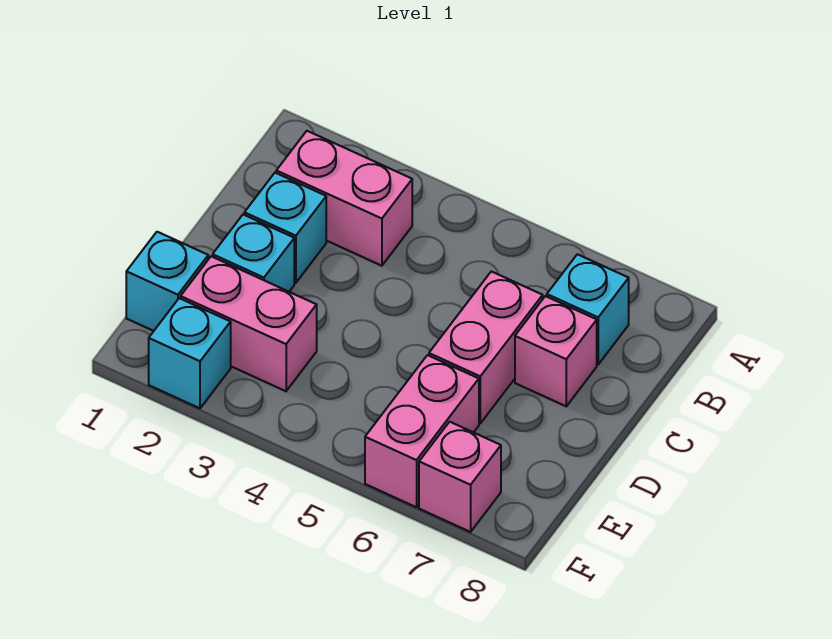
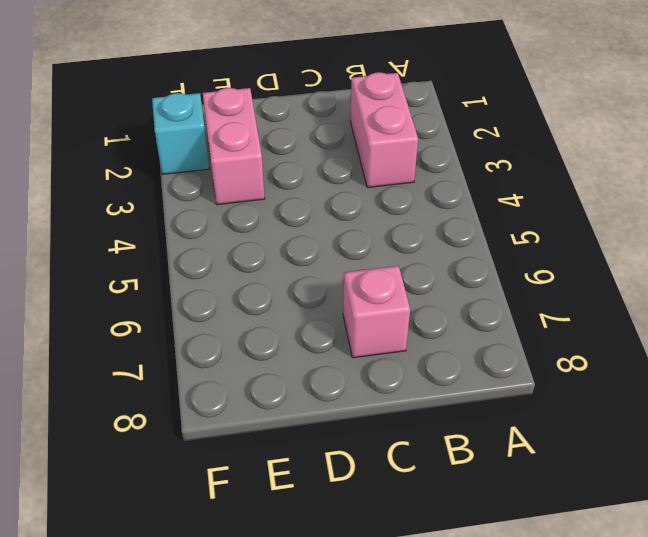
none -> cyan brick B7 level 1
none -> cyan brick C2 level 1

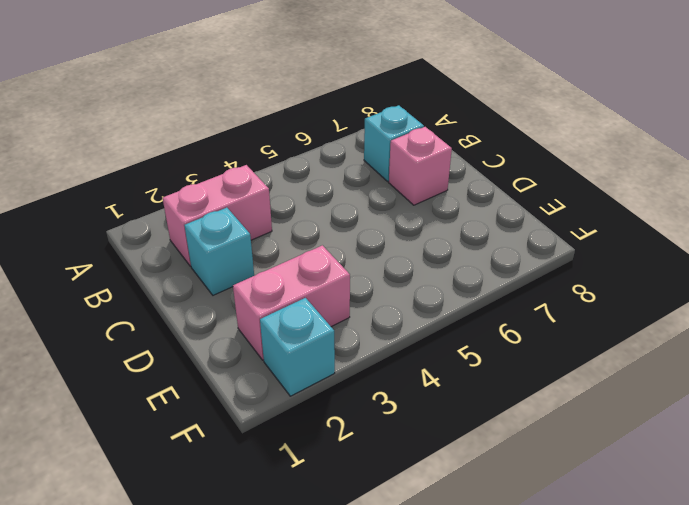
none -> pink brick C6:D6 level 1
none -> cyan brick D2 level 1

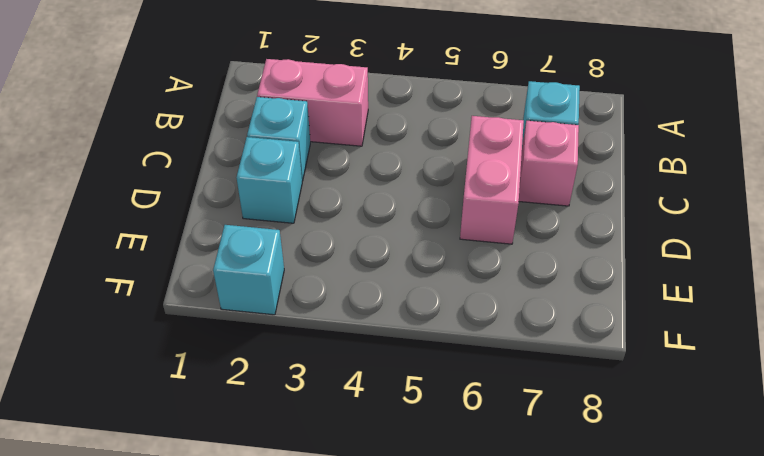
none -> cyan brick E1 level 1
none -> pink brick E2:E3 level 1

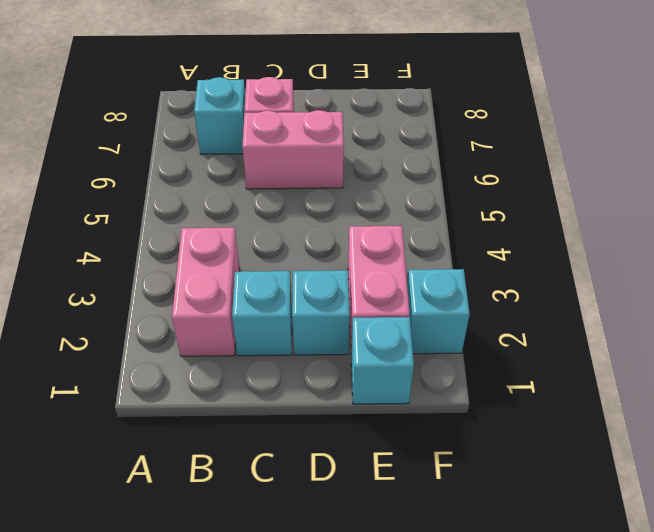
none -> pink brick E6:F6 level 1
none -> pink brick F7 level 1

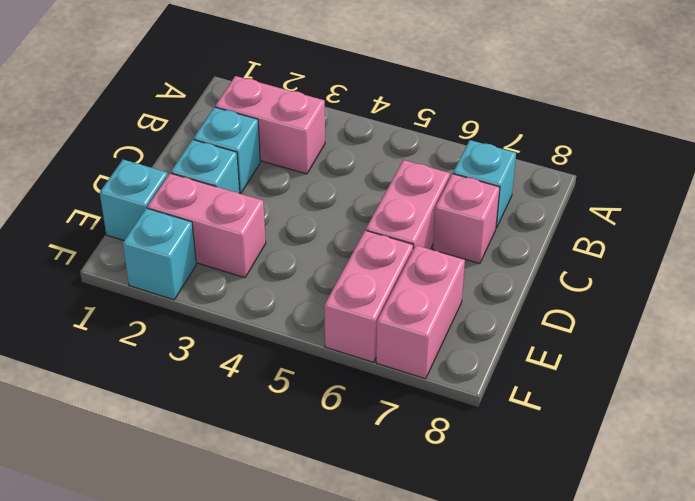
pink brick E7:F7 level 1 -> pink brick F7 level 1

